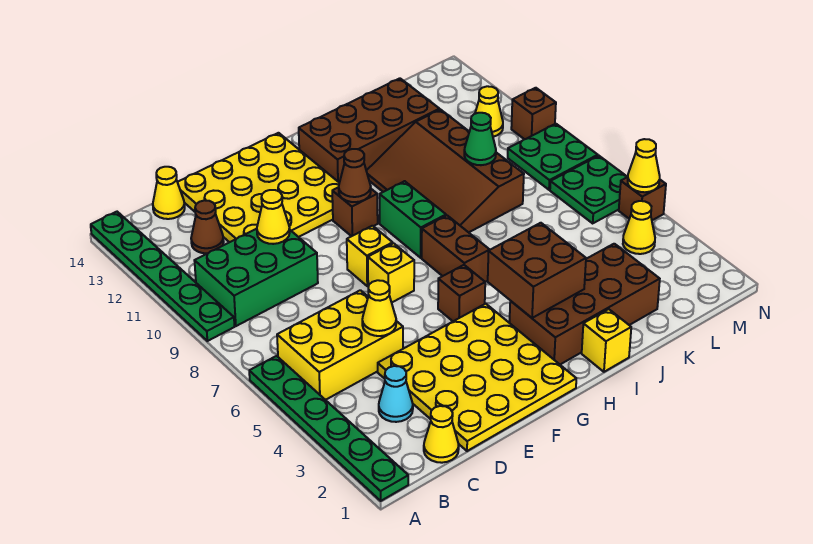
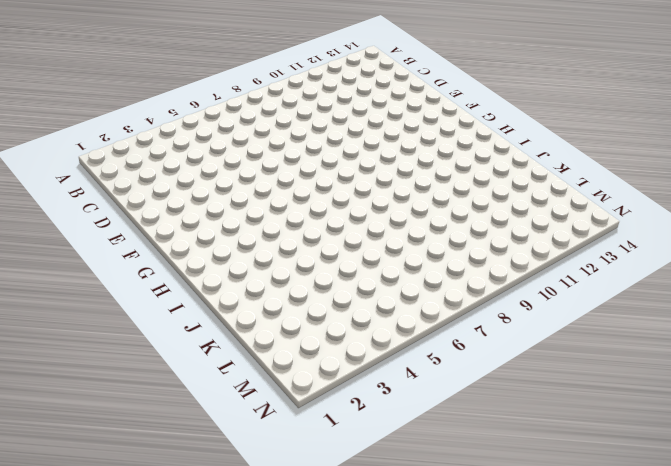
none -> green plate A1:A6 level 1
none -> green plate A9:A14 level 1
none -> yellow brick B5:D6 level 1
none -> green brick B9:D10 level 1

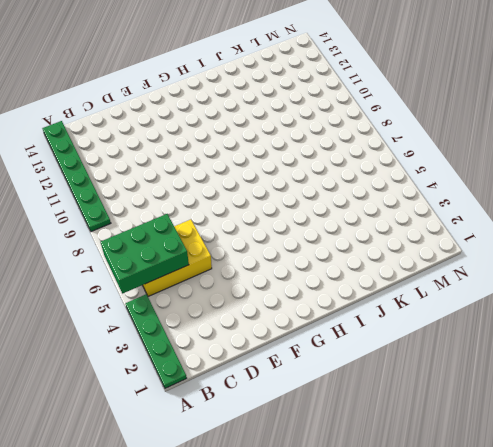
green plate A1:A4 level 1 -> green plate A1:A6 level 1
green brick A5:C6 level 2 -> green brick B9:D10 level 1
none -> yellow cone C1 level 1
none -> cyan cone C3 level 1
none -> brown cone C12 level 1
none -> yellow cone C14 level 1

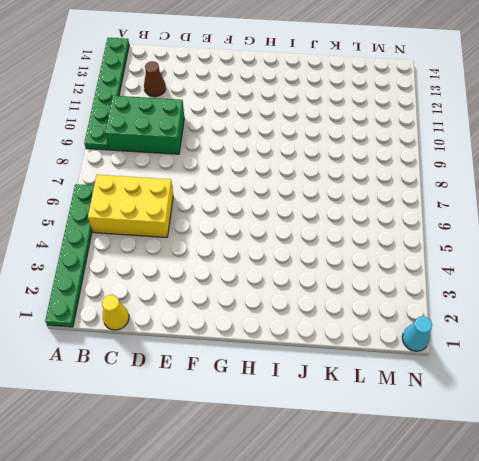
cyan cone N1 level 1 -> cyan cone C3 level 1
none -> yellow cone C14 level 1
none -> yellow plate D1:G4 level 1
none -> yellow plate D11:G14 level 1
none -> yellow brick F7 level 1

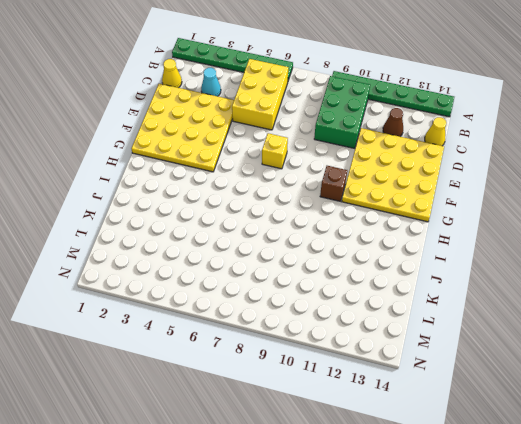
none -> yellow brick F8 level 1
none -> brown brick G5 level 1
none -> brown brick H2:K3 level 1
none -> brown brick H6:H7 level 1

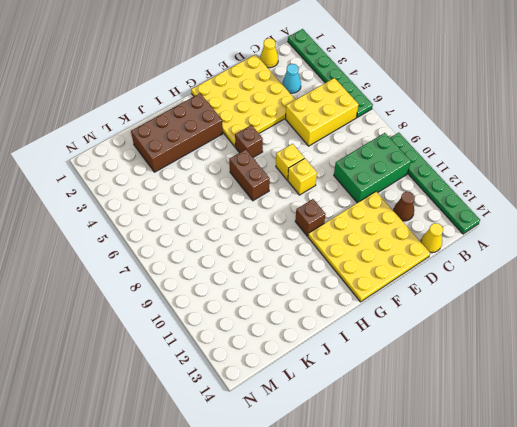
none -> green brick H8:H9 level 1
none -> brown brick H12:K13 level 1
none -> yellow brick I1 level 1
none -> brown slope I8:K11 level 1 top K

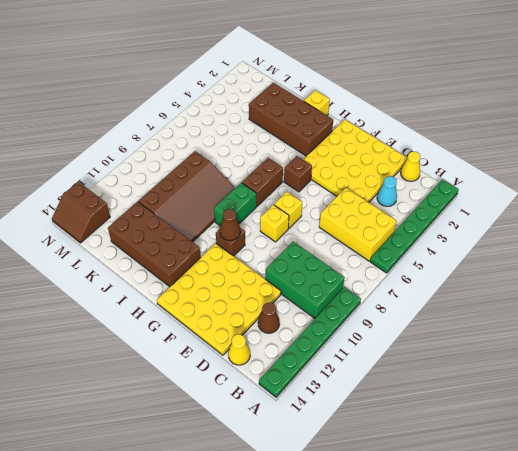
brown slope M13:N14 level 1 top 13 -> none
none -> yellow cone M4 level 1
none -> green plate M6:N7 level 1
none -> green plate M8:N9 level 1
none -> yellow cone M11 level 1

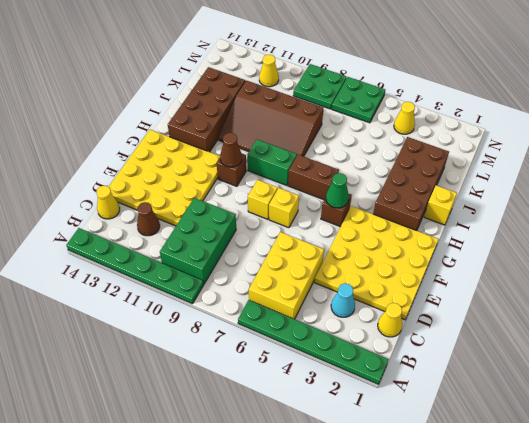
green cone G5 level 2 -> green cone K9 level 2
none -> brown brick N5 level 1
none -> brown brick N10 level 1
none -> yellow cone D5 level 2
none -> yellow cone D10 level 2

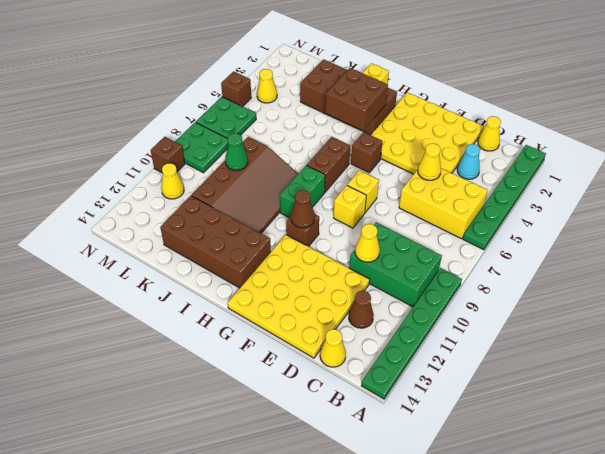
none -> yellow cone N5 level 2

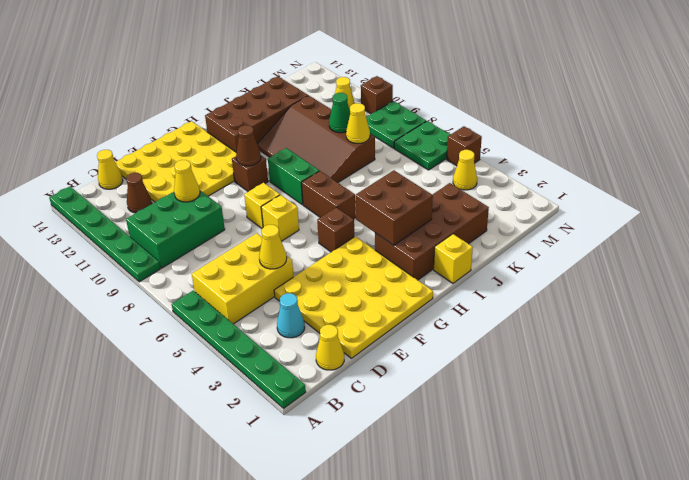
yellow cone K8 level 2 -> yellow cone N5 level 2

